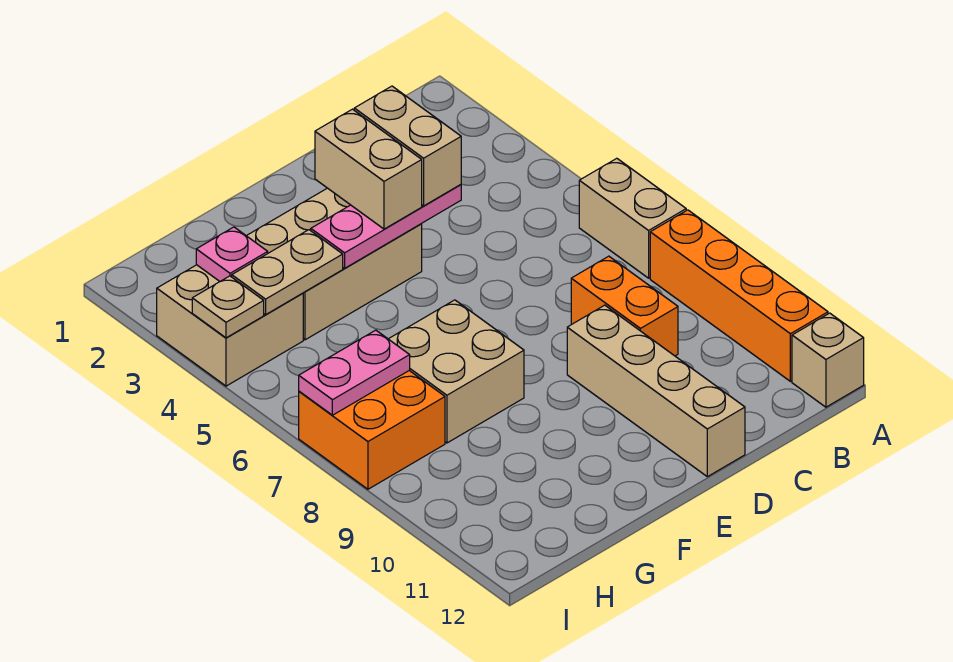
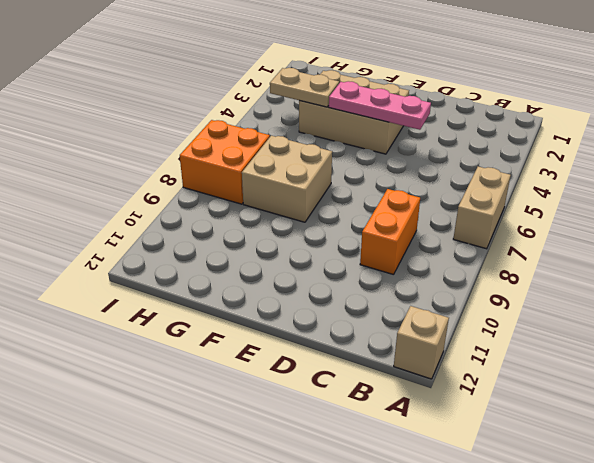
none -> orange brick A8:A11 level 1
none -> tan brick D9:D12 level 1
none -> tan brick H3:I4 level 1

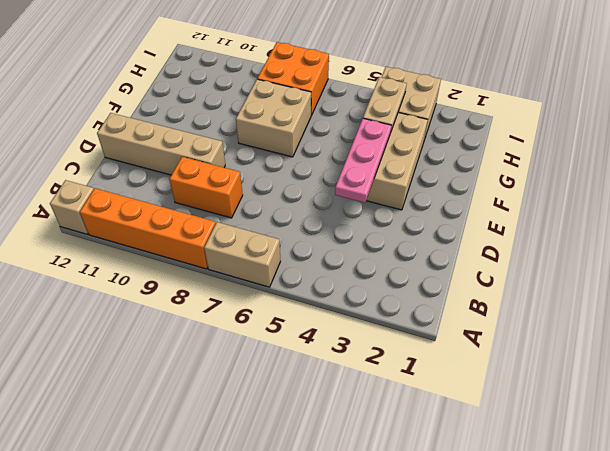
none -> pink plate H3 level 2
none -> pink plate H7:I7 level 2
none -> tan plate I4 level 2

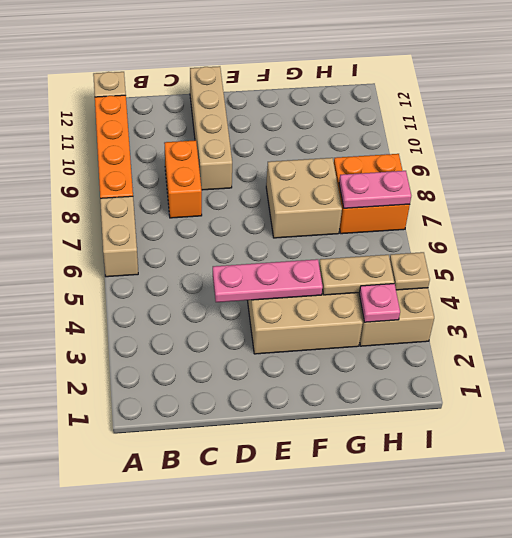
none -> tan brick D3:D4 level 3
none -> tan brick E3:E4 level 3

